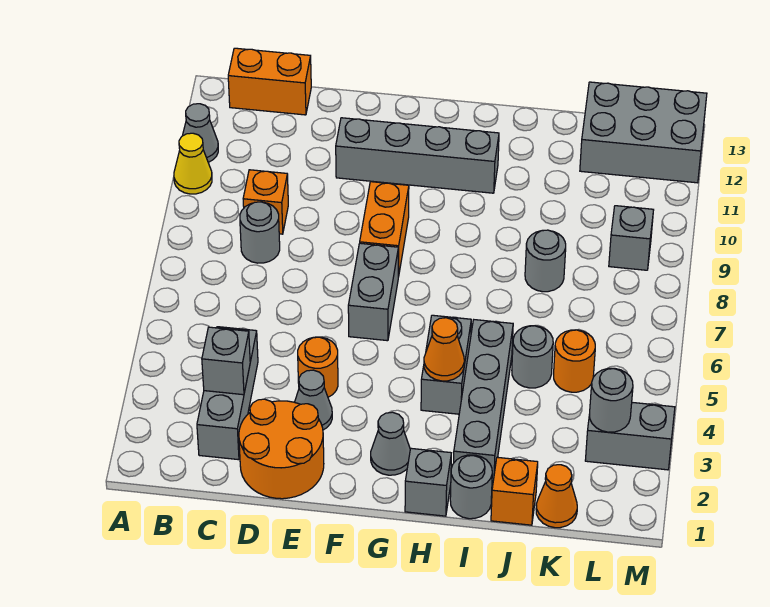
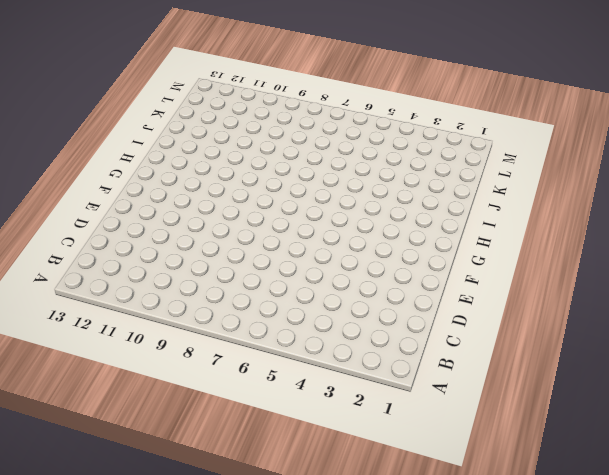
none -> yellow cone A10 level 1
none -> grey cone A11 level 1
none -> orange brick B13:C13 level 1

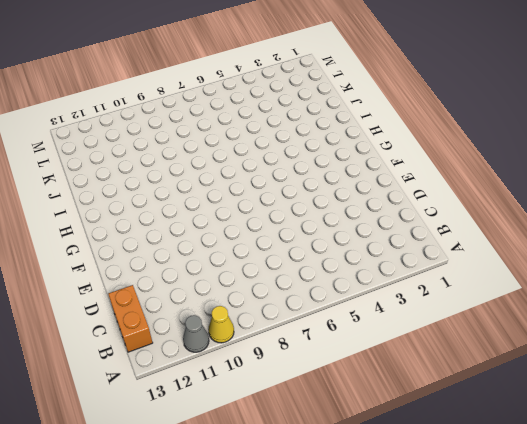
none -> grey brick C2:C4 level 1
none -> grey round brick C8 level 1
none -> orange brick C9 level 1

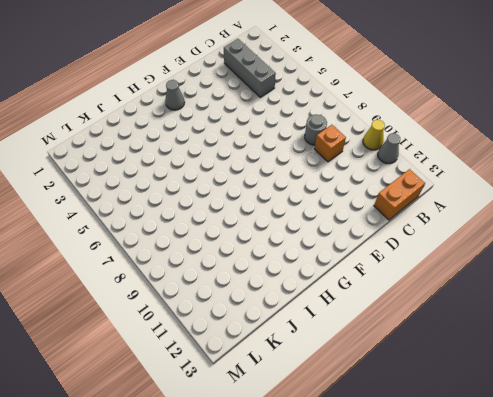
none -> orange round brick D1:E2 level 1
none -> grey cone E3 level 1
none -> orange round brick E4 level 1

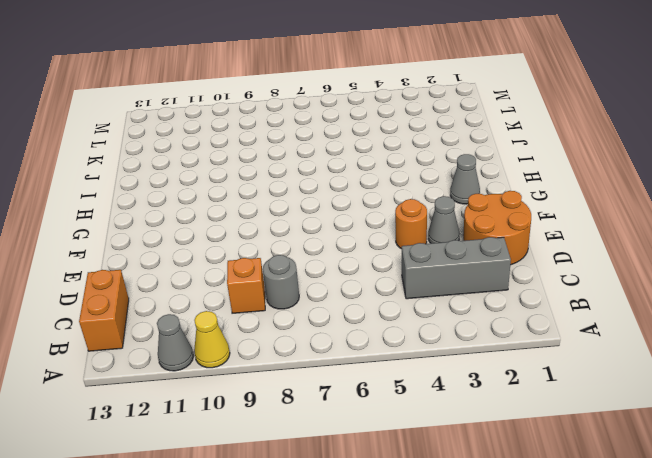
none -> grey brick E11:H11 level 1
none -> grey brick F6:F7 level 1
none -> orange brick F8:F9 level 1

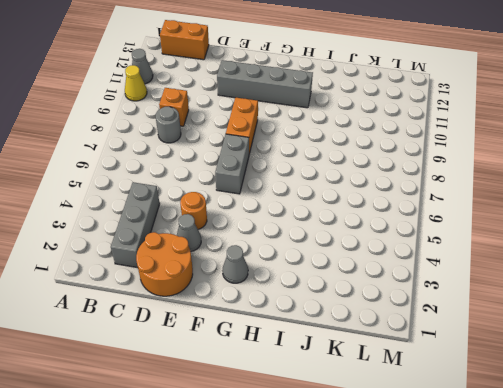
none -> grey brick H1 level 1
none -> grey brick H4:H5 level 1
none -> grey round brick I1 level 1

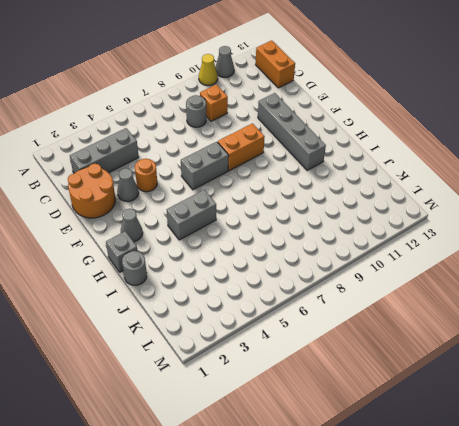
none -> grey brick I2:I5 level 1
none -> orange brick J1 level 1
none -> grey round brick J5 level 1

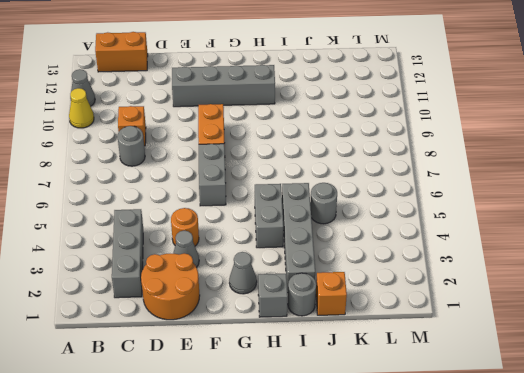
none -> grey round brick J8 level 1
none -> orange cone K1 level 1
none -> orange round brick K5 level 1

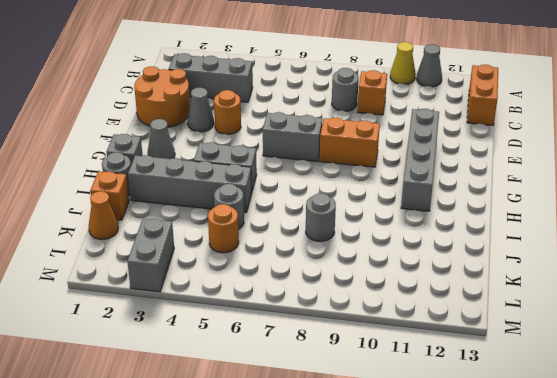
none -> grey brick K12:M13 level 1
none -> grey brick L9 level 1
none -> grey brick C3 level 2

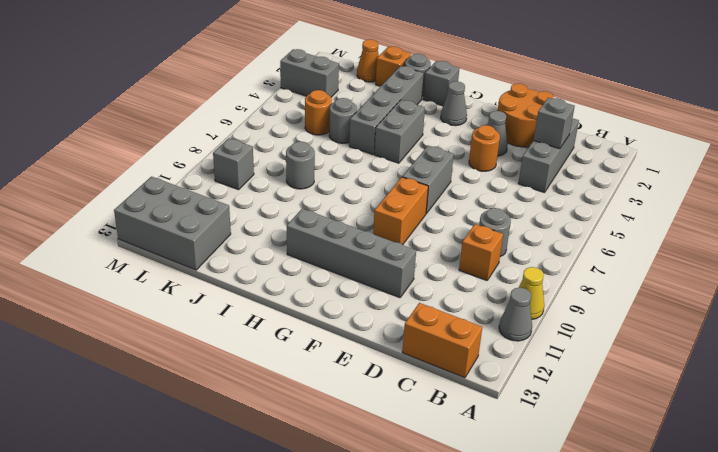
none -> orange cone H4 level 2
none -> grey round brick L3 level 2

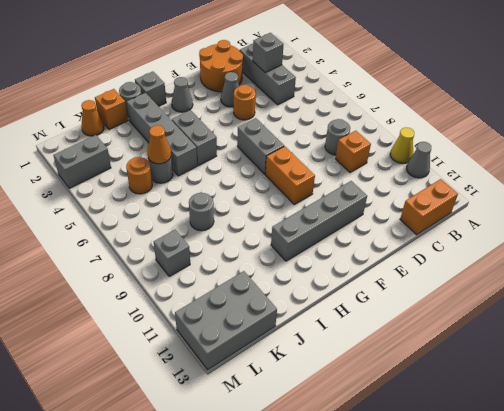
orange cone J5 level 2 -> orange cone H4 level 2
none -> grey round brick L3 level 2

